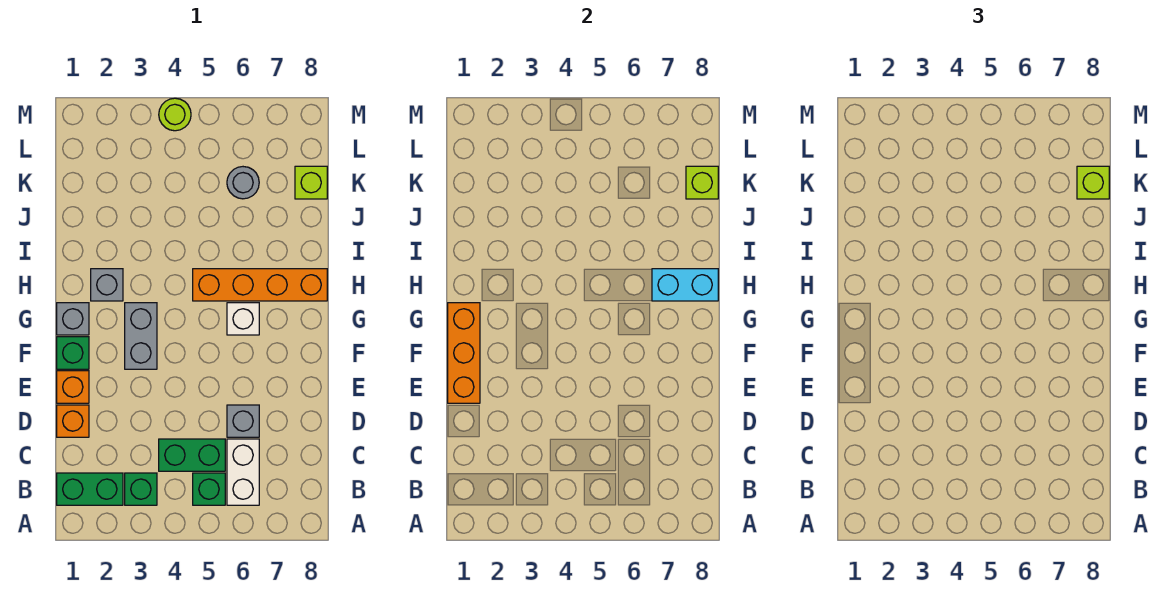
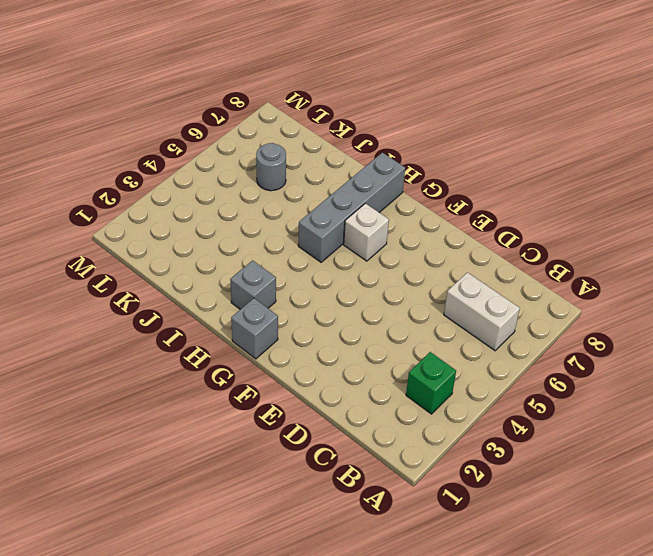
grey brick H5:H8 level 1 -> orange brick H5:H8 level 1
none -> green brick B1:B2 level 1
none -> green brick B5 level 1
none -> green brick C4:C5 level 1

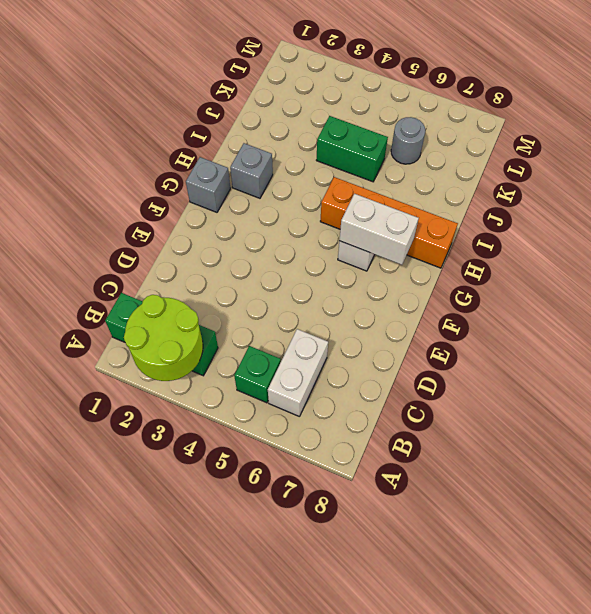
lime round brick A2:B3 level 2 -> none
white brick G6:G7 level 2 -> none
green brick J4:J5 level 1 -> green brick C4:C5 level 1
none -> orange brick D1 level 1
none -> grey brick D6 level 1
none -> orange brick E1 level 1

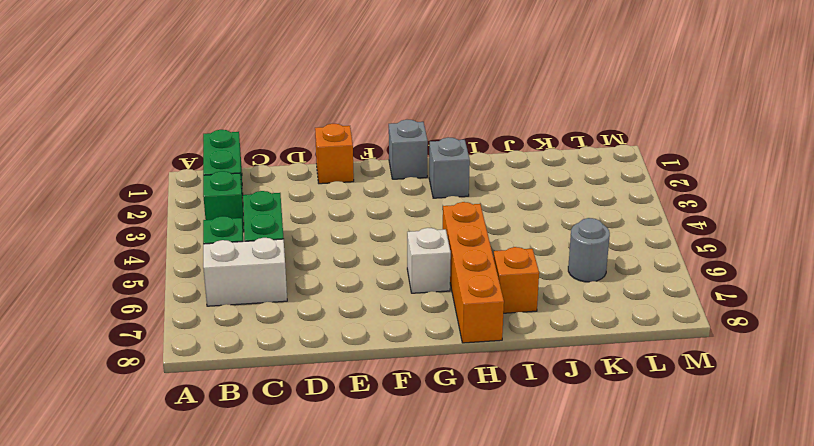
orange brick I7 level 1 -> orange brick D1 level 1
none -> grey brick D6 level 1
none -> green brick F1 level 1
none -> grey brick F3:G3 level 1

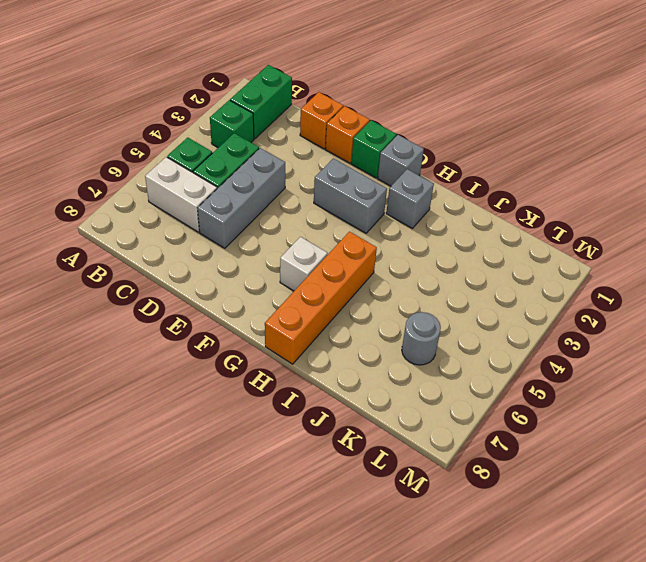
grey brick D4:D6 level 1 -> grey brick D6 level 1
none -> lime brick K8 level 1
none -> lime round brick M4 level 1
none -> orange brick E1:G1 level 2

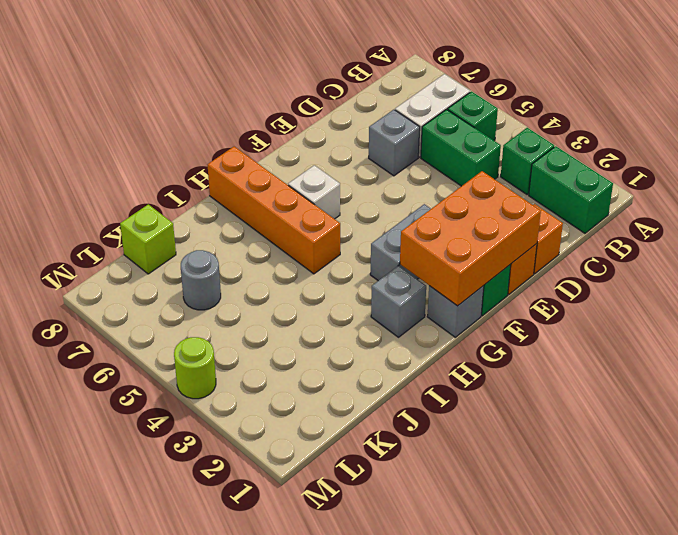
orange brick E1:G2 level 2 -> orange brick E1:G1 level 2
none -> cyan brick H7:H8 level 2
none -> lime brick K8 level 2
none -> lime brick K8 level 3

